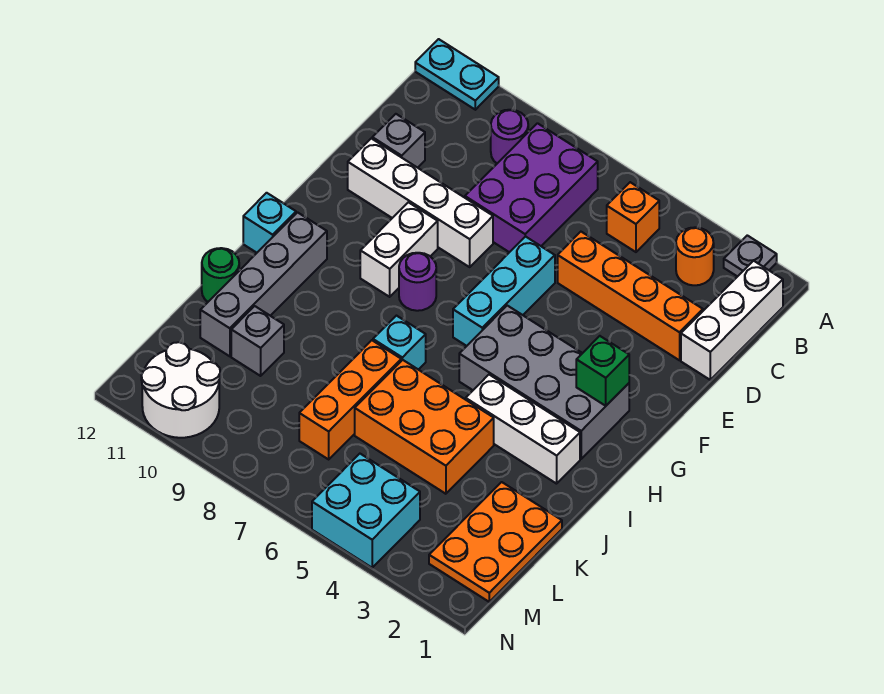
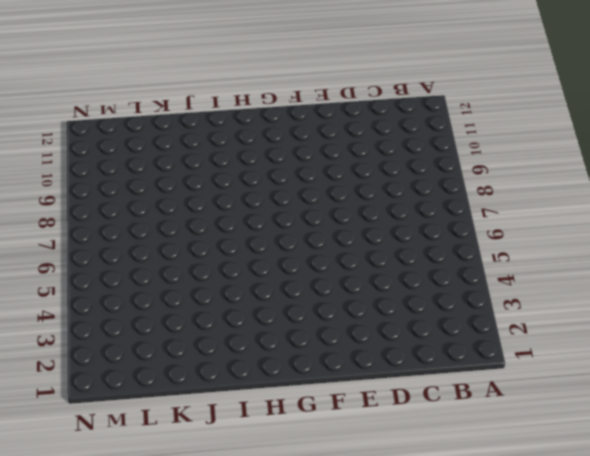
none -> grey plate A2 level 1
none -> cyan plate A11:A12 level 1
none -> white brick B1:D1 level 1

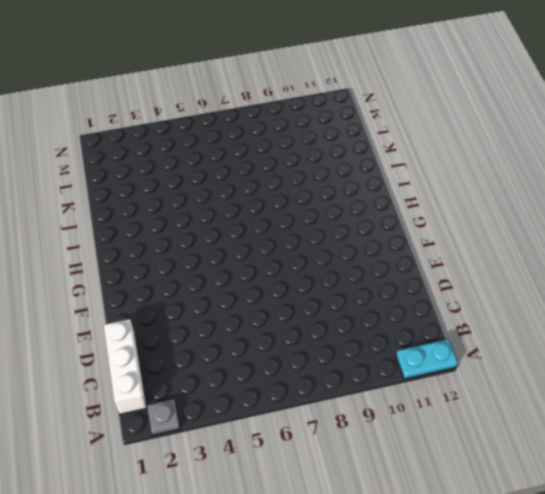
none -> orange round brick B3 level 1
none -> orange brick B5 level 1
none -> purple brick B7:D8 level 1

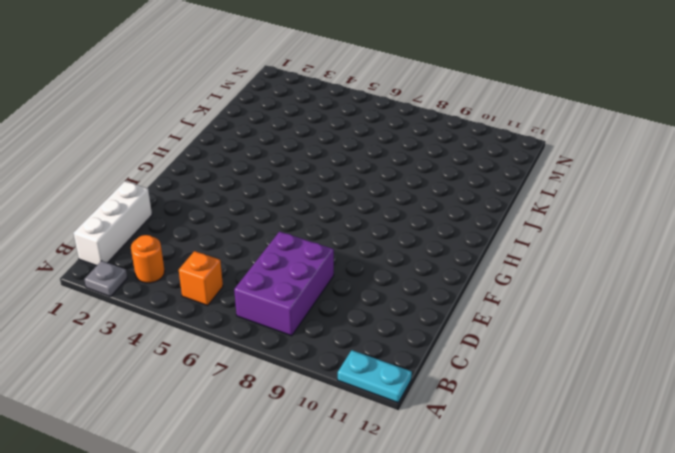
none -> purple round brick B9 level 1
none -> orange brick D2:D5 level 1
none -> grey brick D11 level 1

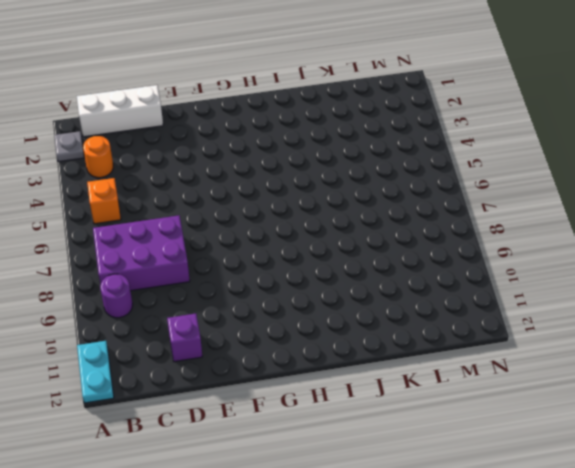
purple brick D11 level 1 -> grey brick D11 level 1
none -> orange brick D2:D5 level 1
none -> cyan brick E6:G6 level 1
none -> white brick E8:E11 level 1

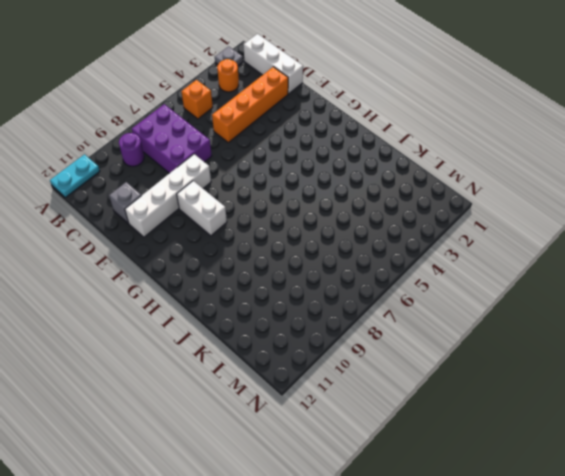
none -> cyan brick E6:G6 level 1
none -> grey brick G2:H5 level 1
none -> purple round brick G8 level 1

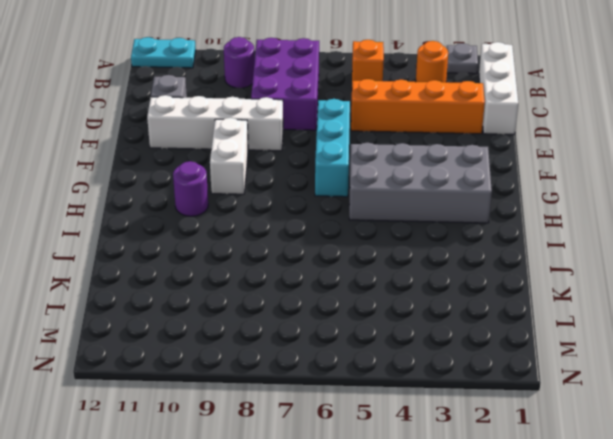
purple round brick H10 level 1 -> purple round brick G8 level 1
none -> grey brick H11:K11 level 1
none -> cyan brick H12 level 1
none -> white brick I2:I4 level 1

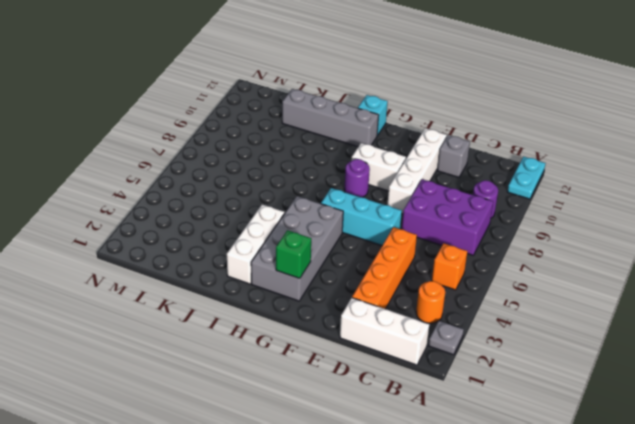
none -> cyan brick I7 level 1
none -> orange brick J4:K6 level 1
none -> orange brick J7:L7 level 1

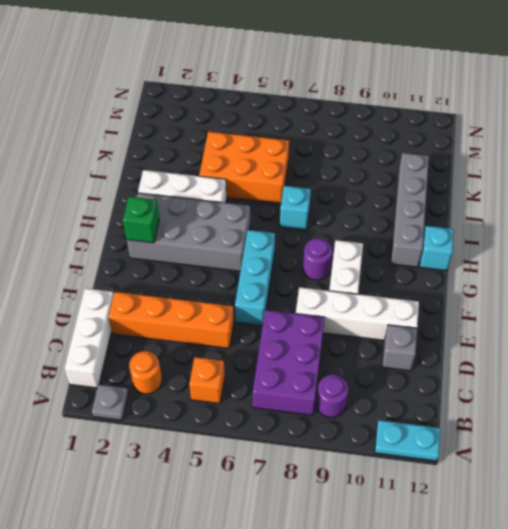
none -> orange brick J7:L7 level 1
none -> green round brick J12 level 1
none -> orange plate K1:M2 level 1

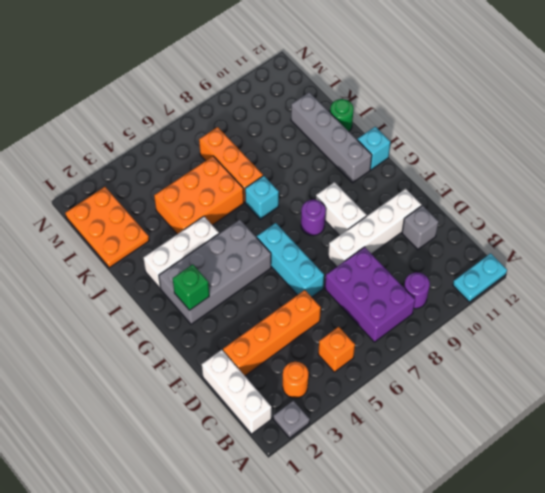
none -> grey brick K10 level 1
none -> cyan brick M4:N5 level 1
none -> white round brick M10:N11 level 1

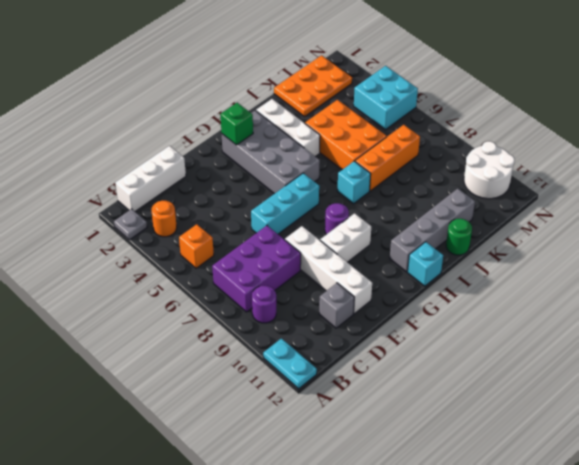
none -> orange brick D2:D5 level 1
none -> grey brick K10 level 1

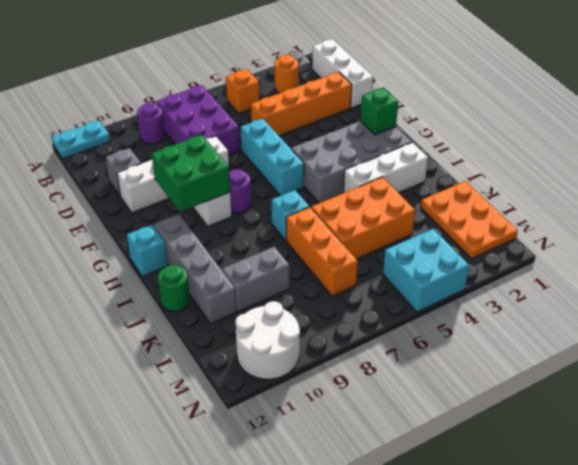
green brick F9:G10 level 2 -> none
grey brick K9:K10 level 1 -> grey brick K10 level 1

